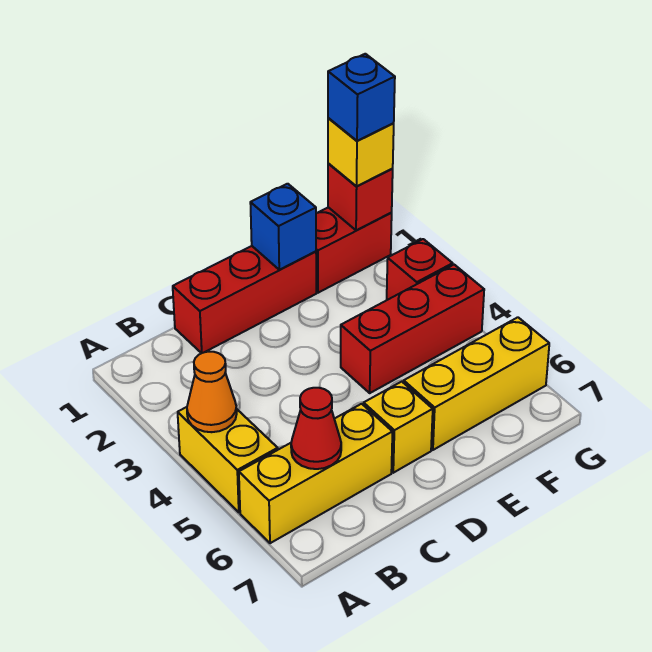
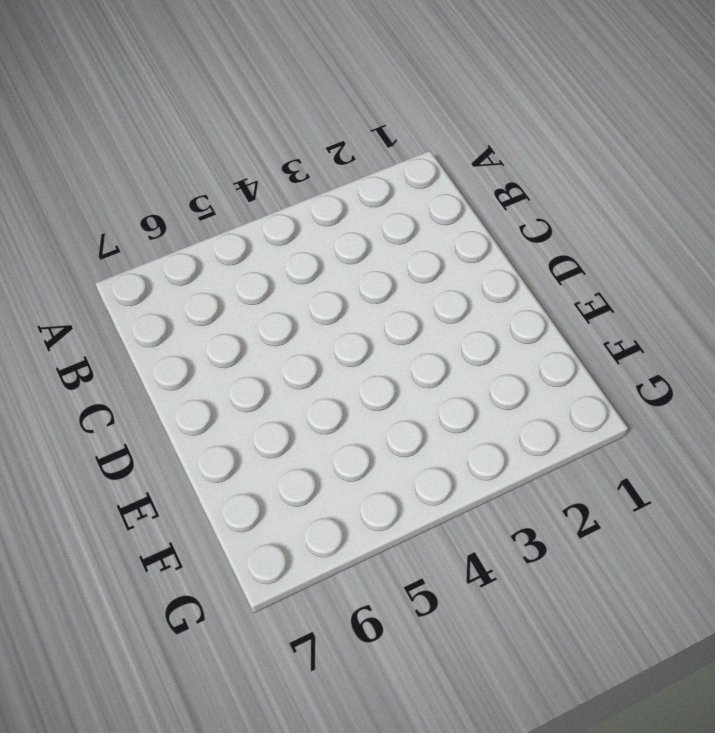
none -> yellow brick A4:A5 level 1
none -> yellow brick A6:C6 level 1
none -> red brick C1:E1 level 1

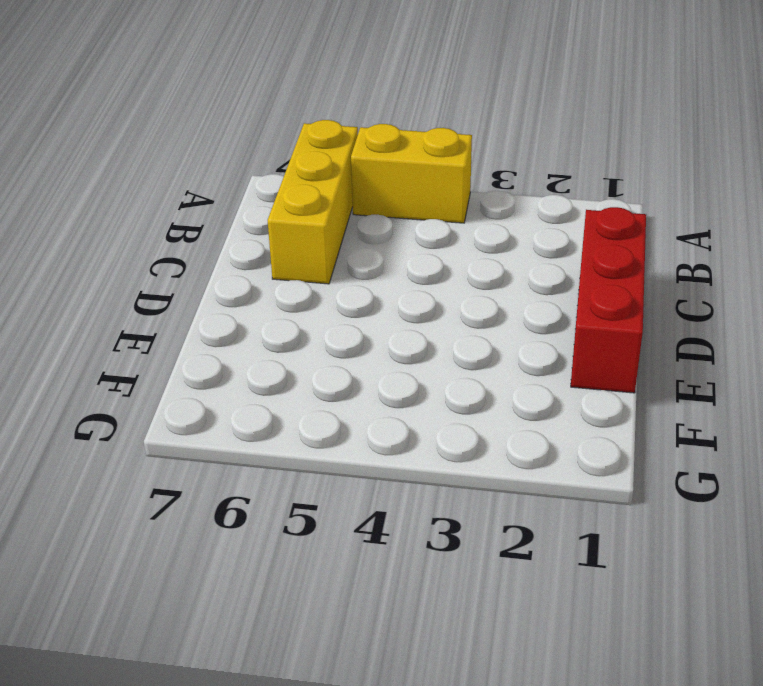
none -> yellow brick D6 level 1
none -> red brick E4:G4 level 1
none -> yellow brick E6:G6 level 1

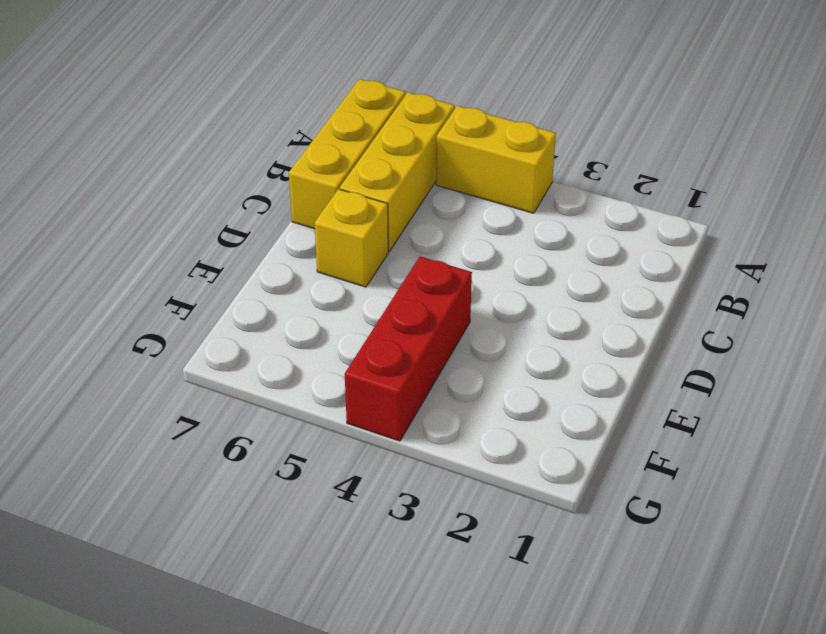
yellow brick A7:C7 level 1 -> yellow brick E6:G6 level 1
none -> red brick C1:E1 level 1
none -> red brick F1:G1 level 1
none -> red brick G3 level 1

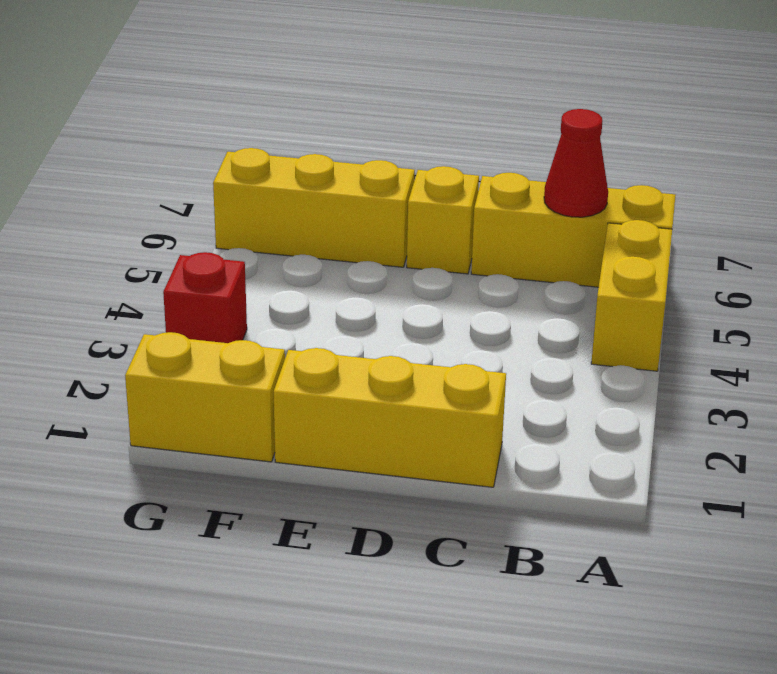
yellow brick C1:E1 level 1 -> red brick C1:E1 level 1
yellow brick F1:G1 level 1 -> red brick F1:G1 level 1
none -> red brick E4:G4 level 1
none -> orange cone A4 level 2
none -> blue brick E1 level 2

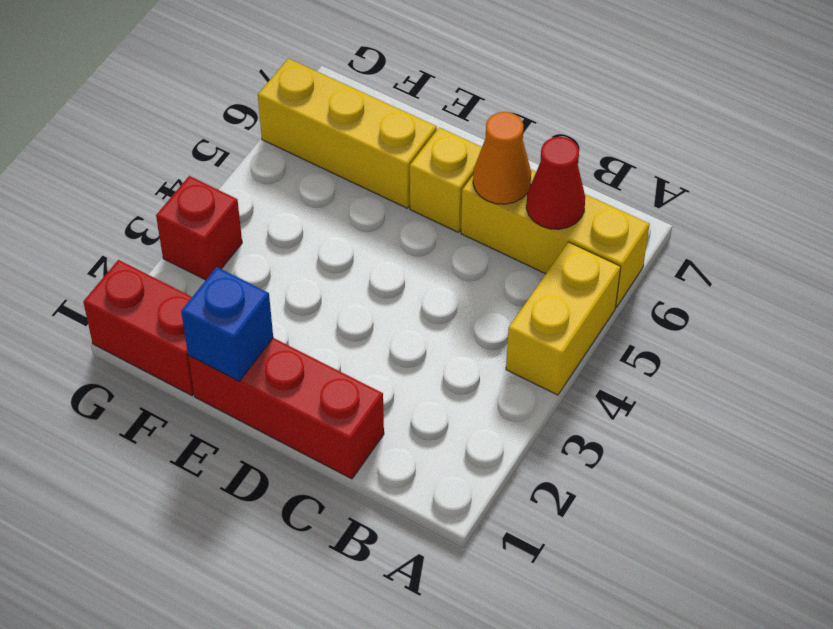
orange cone C6 level 2 -> orange cone A4 level 2
none -> red brick E4:G4 level 1
none -> red brick G1 level 2
none -> yellow brick G1 level 3

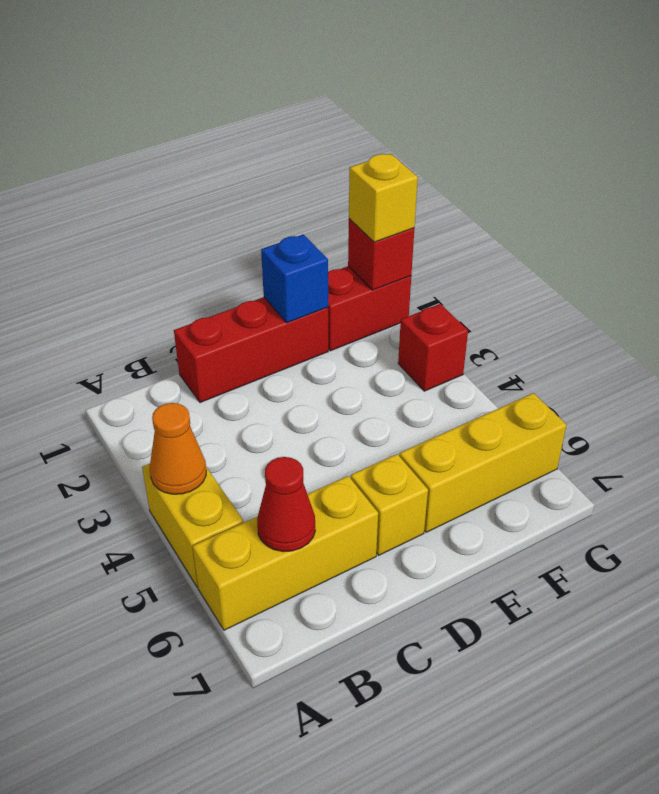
none -> red brick E4:G4 level 1
none -> blue brick G1 level 4

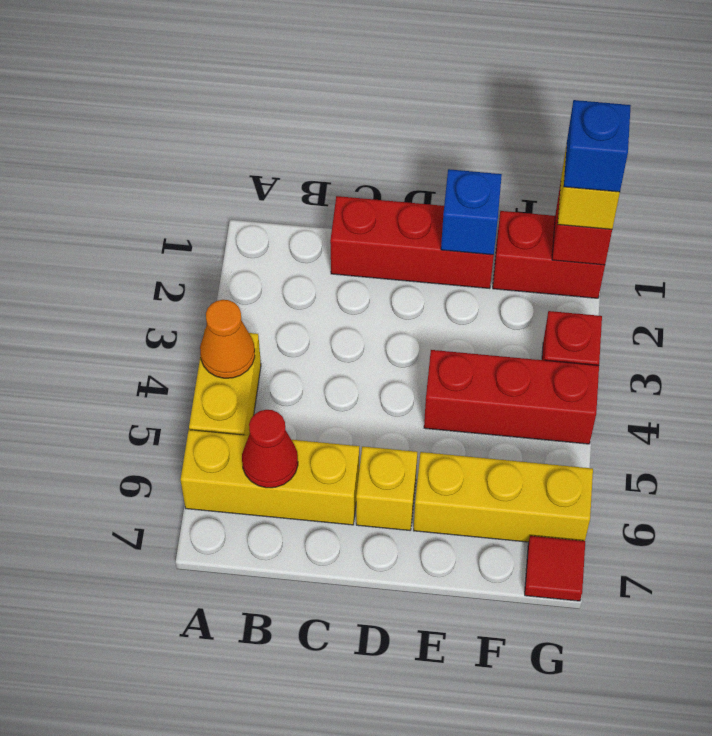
red tile G7 level 1 -> none

